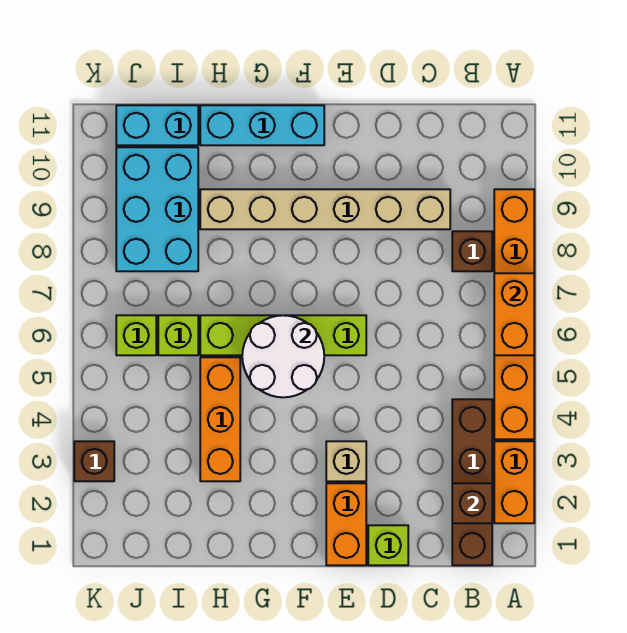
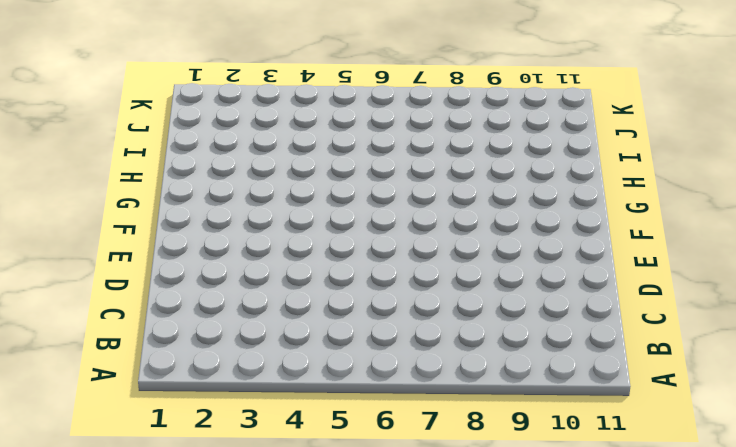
none -> orange brick A2:A3 level 1
none -> orange brick A4:A9 level 1
none -> brown brick B1:B4 level 1

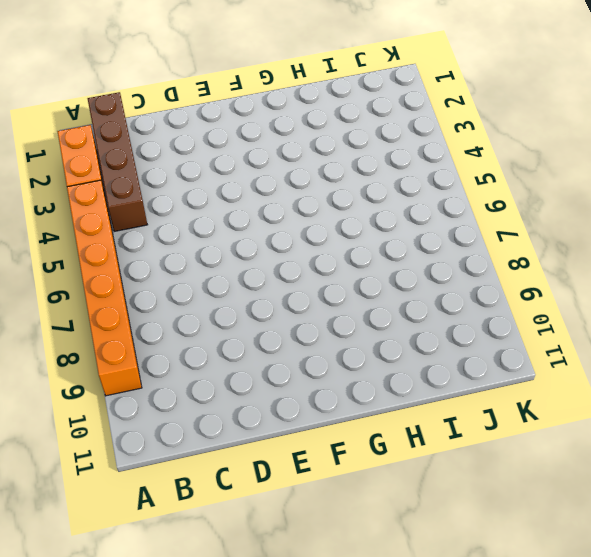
none -> brown brick B8 level 1
none -> tan brick C9:H9 level 1
none -> lime brick D1 level 1

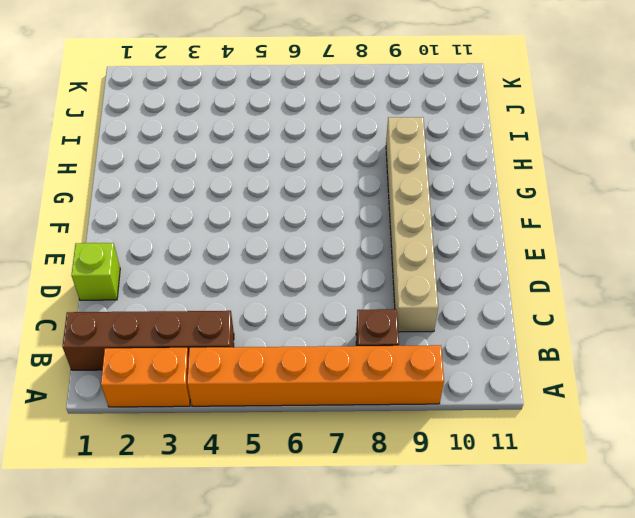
none -> orange brick E1:E2 level 1
none -> tan brick E3 level 1
none -> lime brick E6:H6 level 1

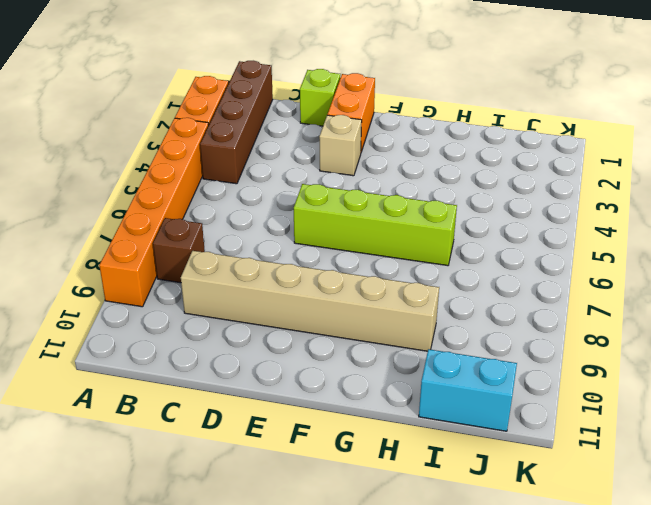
none -> cyan brick F11:H11 level 1
none -> orange brick H3:H5 level 1
none -> lime brick I6 level 1

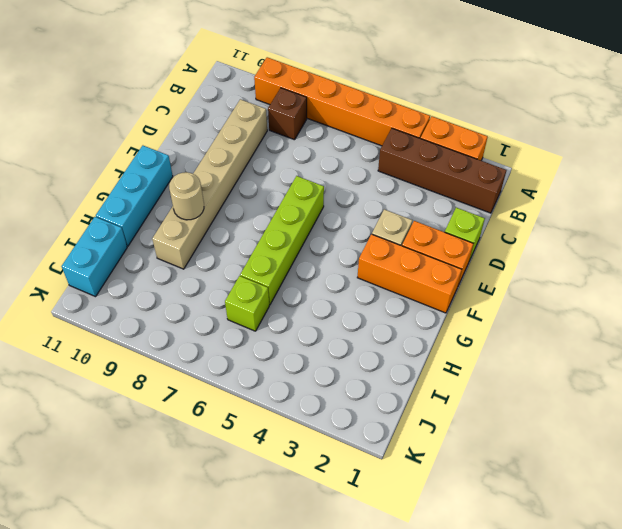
orange brick F1:F3 level 1 -> orange brick H3:H5 level 1
tan round brick G9 level 2 -> none
none -> cyan brick I8:J10 level 1
none -> lime brick J6 level 1
none -> brown brick K3 level 1

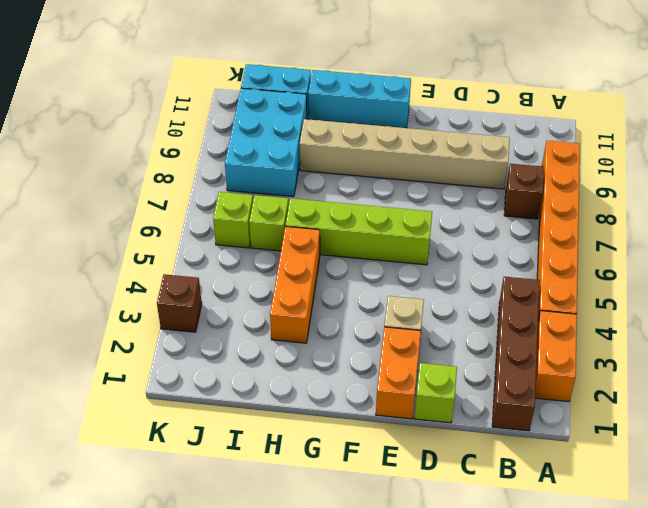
none -> orange brick A6:A7 level 2
none -> brown brick B2 level 2
none -> white round brick F5:G6 level 2

